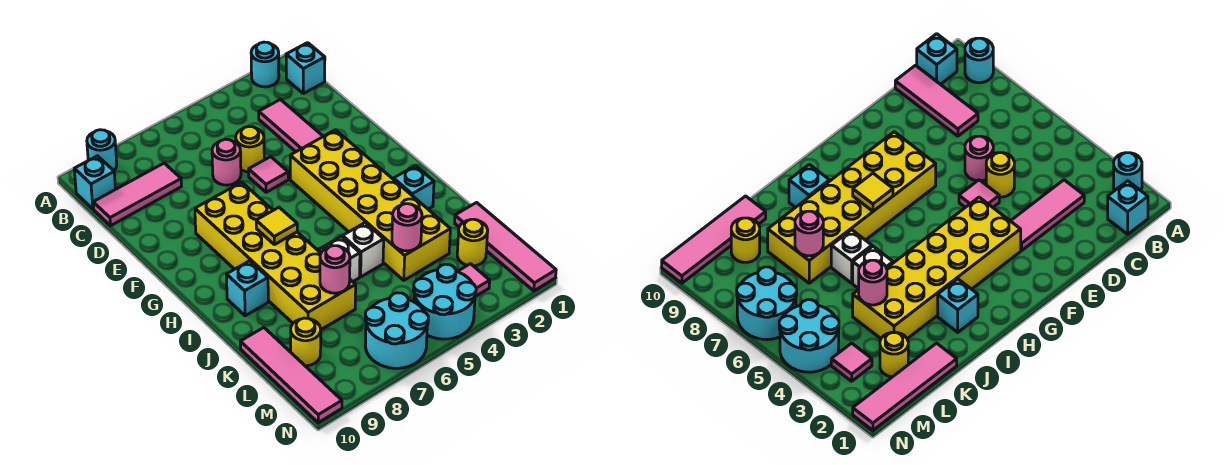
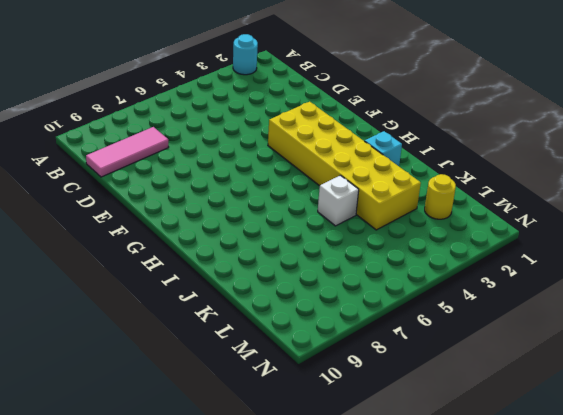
none -> cyan round brick A9 level 1
none -> cyan brick B1 level 1
none -> cyan brick B10 level 1

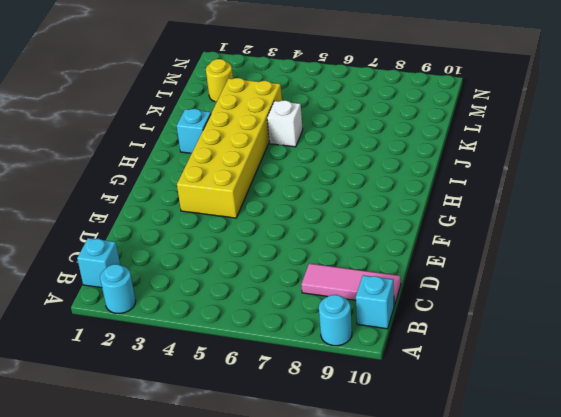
none -> pink tile C3:E3 level 1
none -> yellow round brick D5 level 1
none -> pink round brick D6 level 1

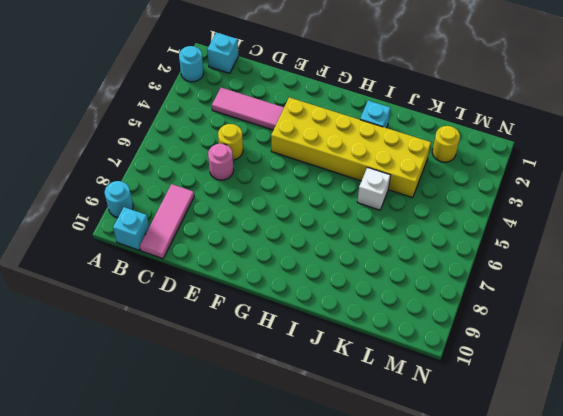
none -> pink tile E5 level 1
none -> yellow brick F7:K8 level 1
none -> cyan brick I9 level 1

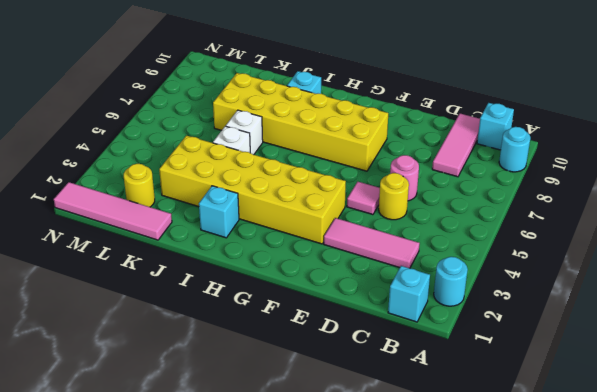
none -> pink tile K10:N10 level 1
none -> yellow round brick L9 level 1
none -> pink tile M3 level 1

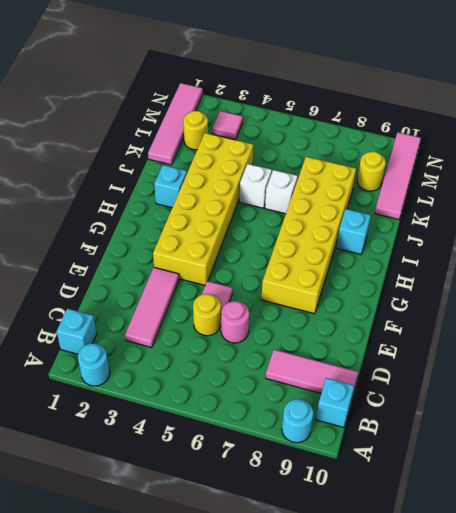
none -> cyan round brick M4:N5 level 1
none -> cyan round brick M6:N7 level 1
none -> yellow tile H7 level 2

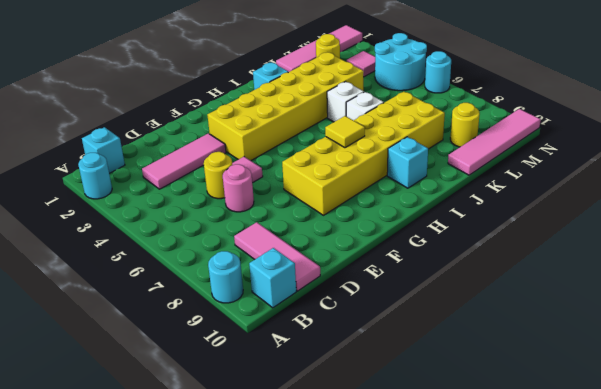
cyan round brick N6 level 1 -> cyan round brick M6:N7 level 1
none -> pink round brick K4 level 2
none -> pink round brick K7 level 2

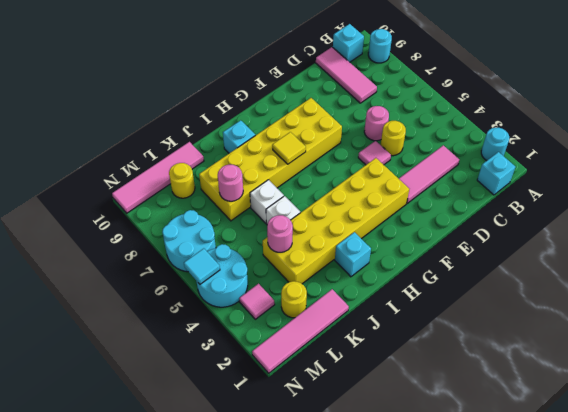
cyan tile N5 level 2 -> none

